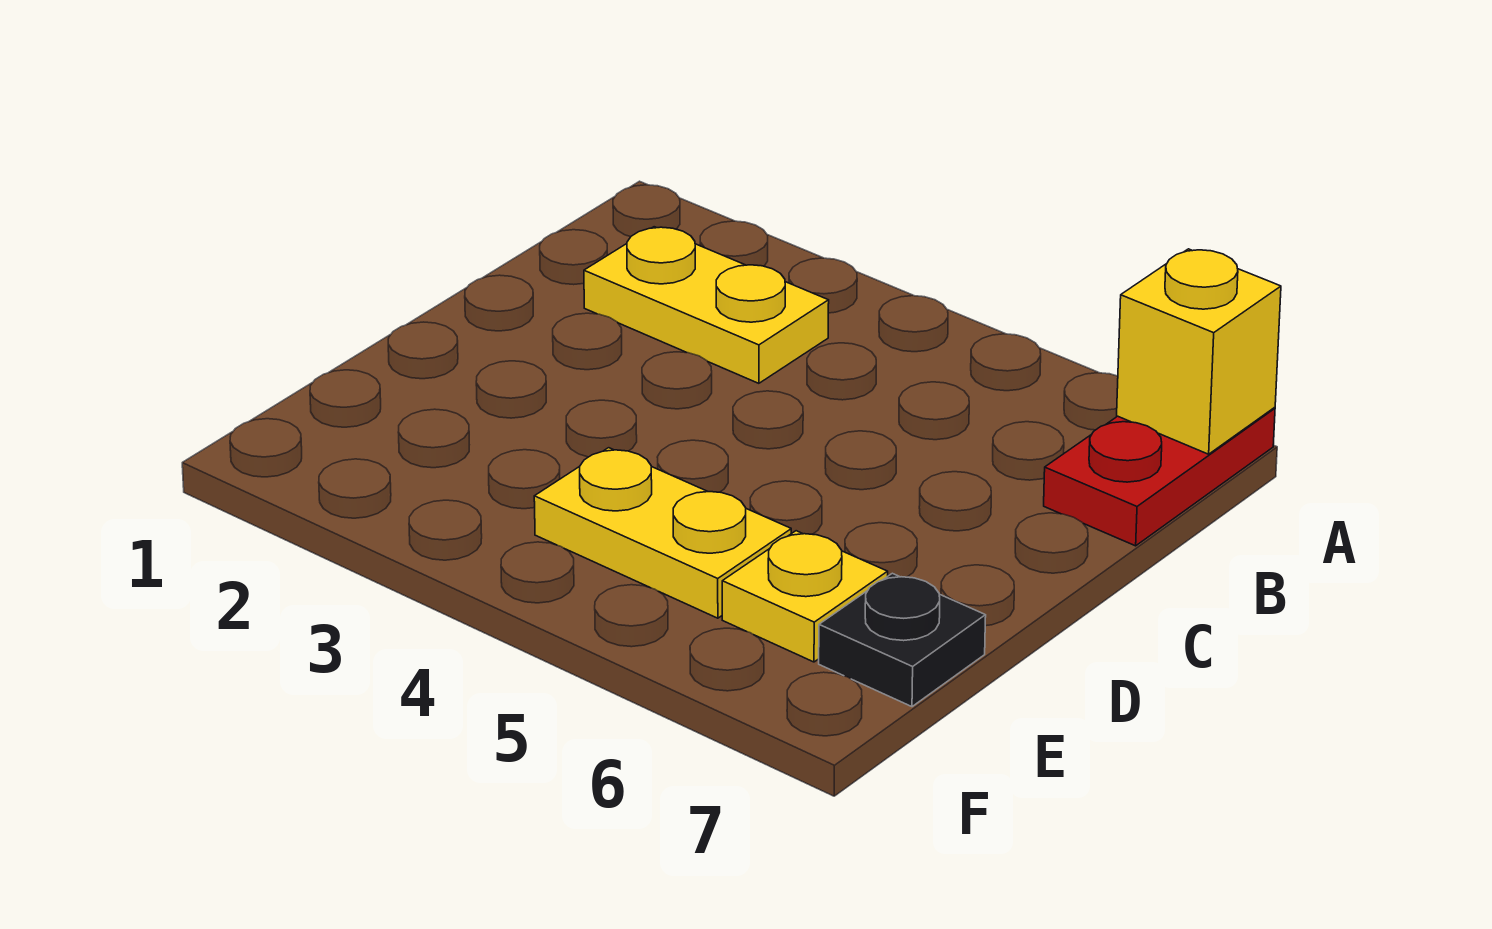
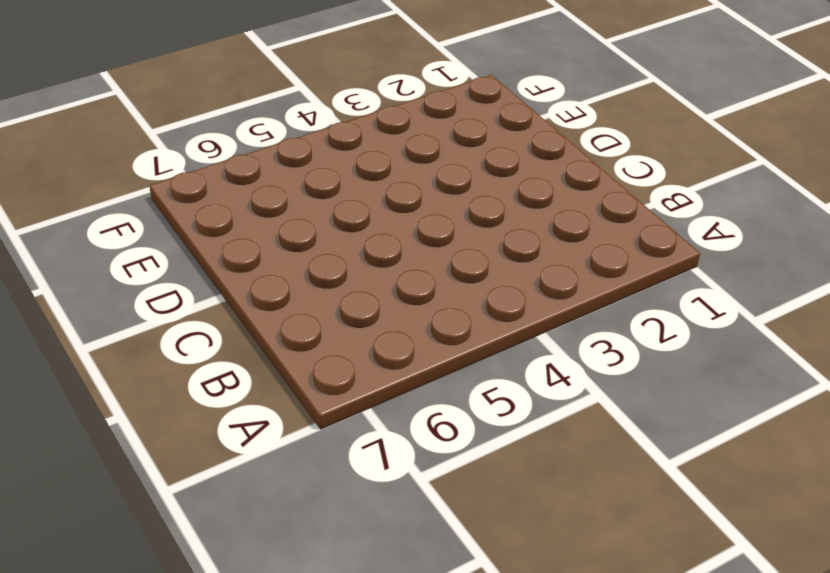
none -> red plate A7:B7 level 1
none -> yellow plate B2:B3 level 1

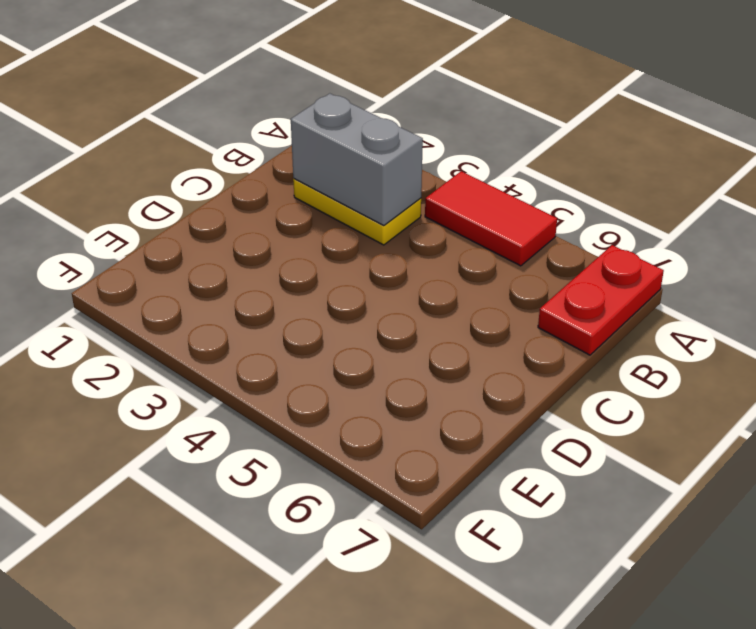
red tile A4:A5 level 1 -> none
grey brick B2:B3 level 2 -> none
none -> yellow plate E4:E5 level 1
none -> yellow plate E6 level 1

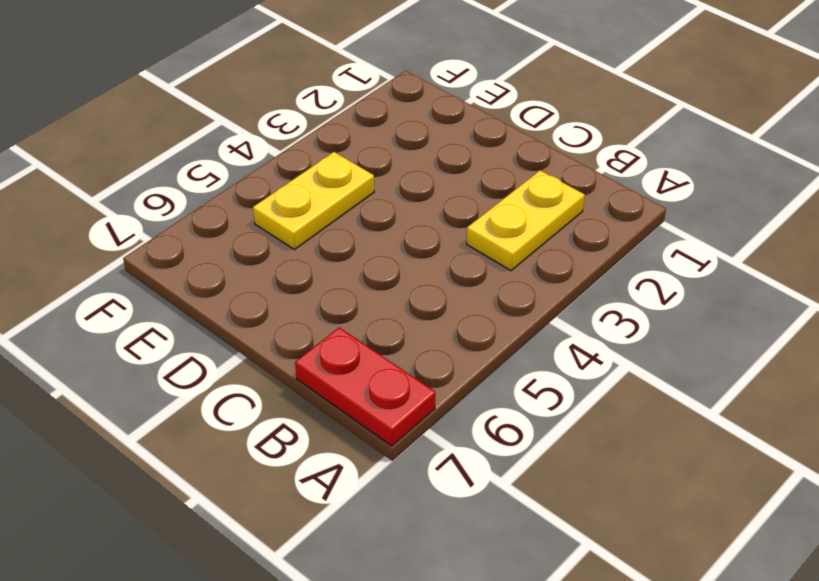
none -> yellow plate E6 level 1
none -> black plate E7 level 1

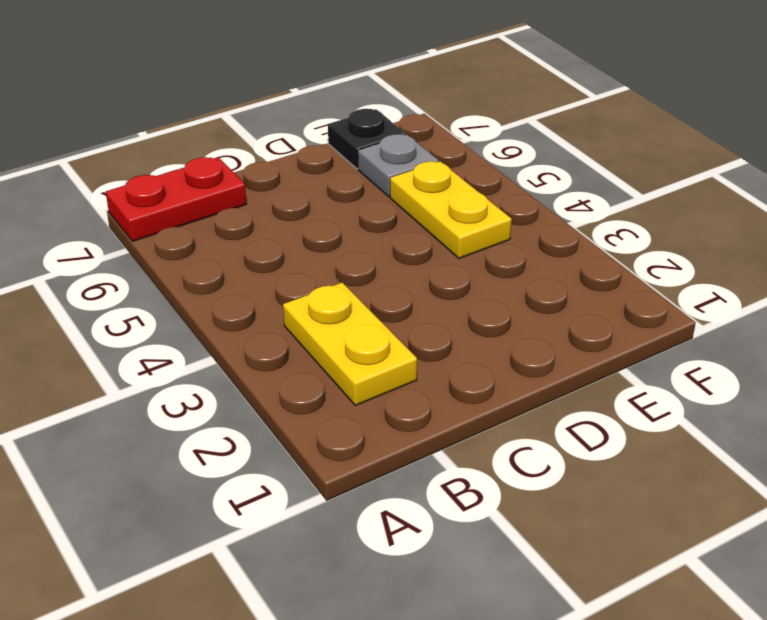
grey plate E6 level 1 -> yellow plate E6 level 1
none -> yellow brick A7 level 2

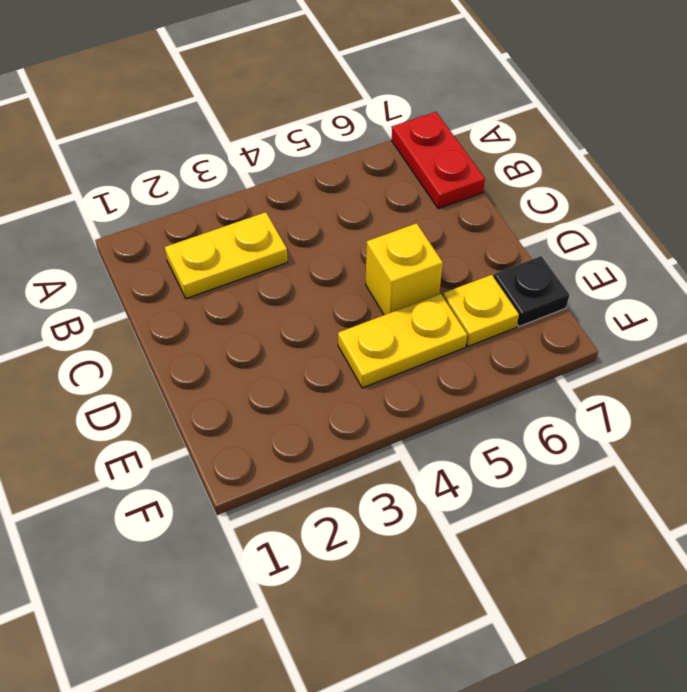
yellow brick D5 level 1 -> yellow brick A7 level 2

